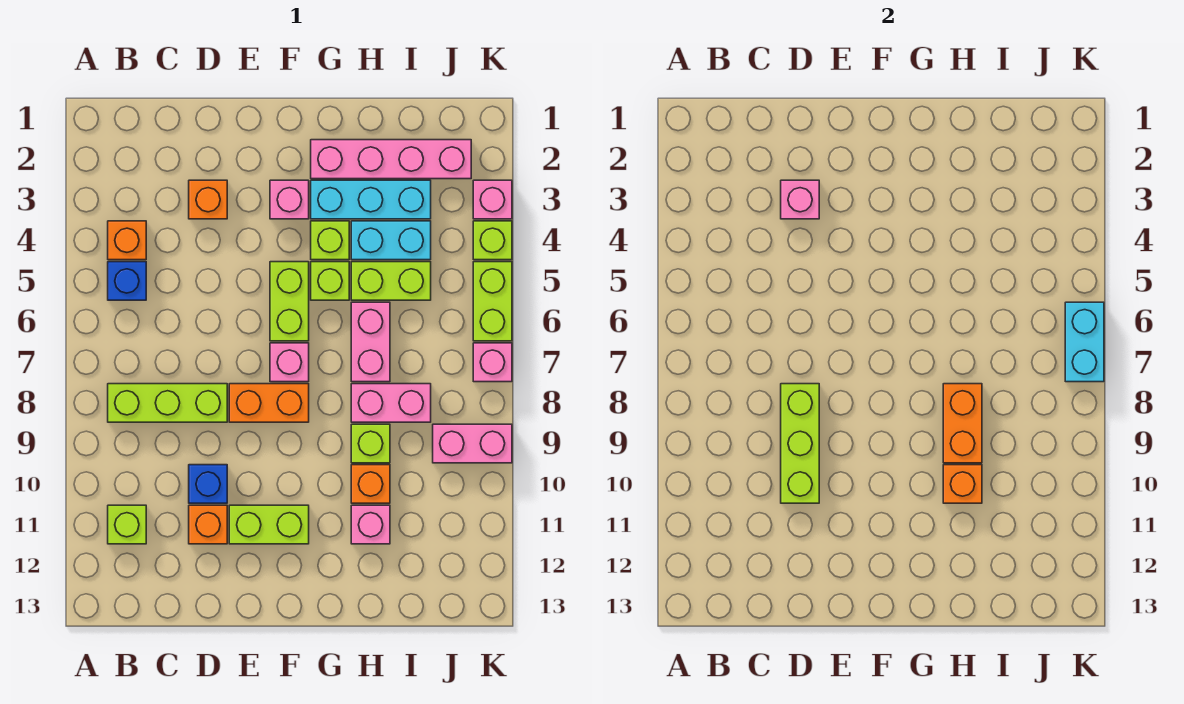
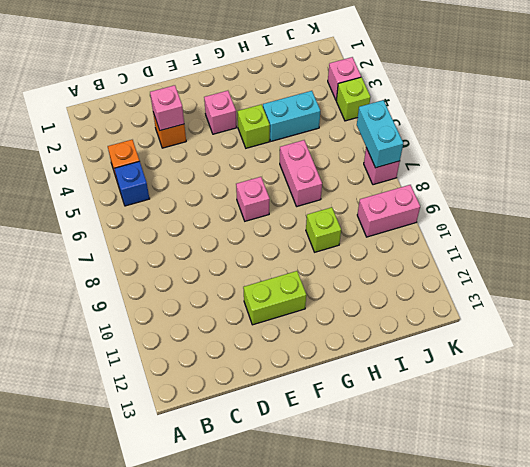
none -> lime brick B8:D8 level 1
none -> lime brick B11 level 1
none -> blue brick D10 level 1
none -> orange brick D11 level 1

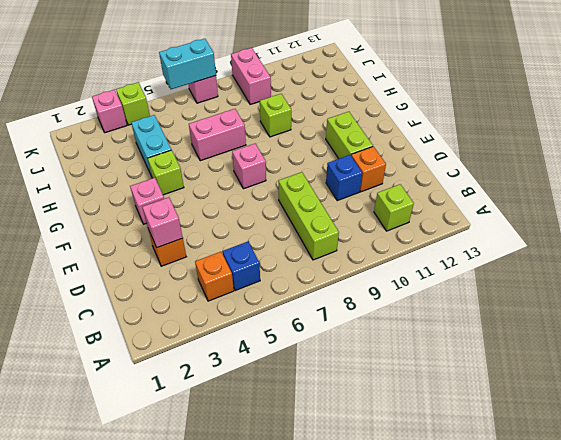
none -> orange brick E8:F8 level 1
none -> lime brick F5:F6 level 1
none -> pink brick G2:J2 level 1
none -> cyan brick G3:I3 level 1

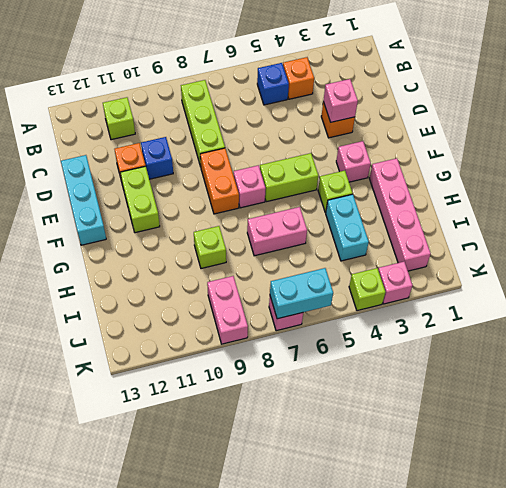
cyan brick D13:F13 level 1 -> cyan brick G3:I3 level 1
none -> lime brick G5 level 1
none -> lime brick H5:I5 level 1
none -> pink brick H8:I8 level 1
none -> orange brick H10 level 1

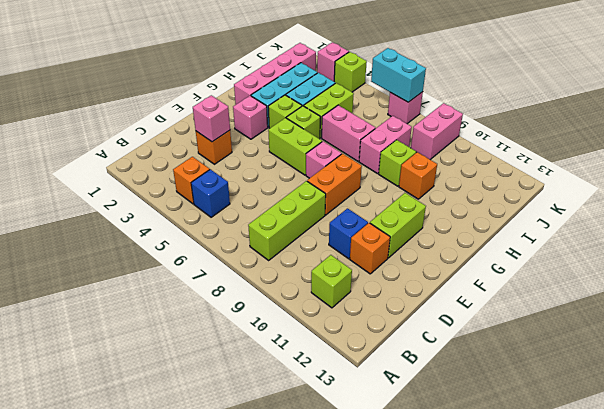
none -> pink brick H11 level 1
none -> lime brick K5:K6 level 1
none -> lime brick D8:D10 level 2
none -> orange brick H8:H9 level 2

